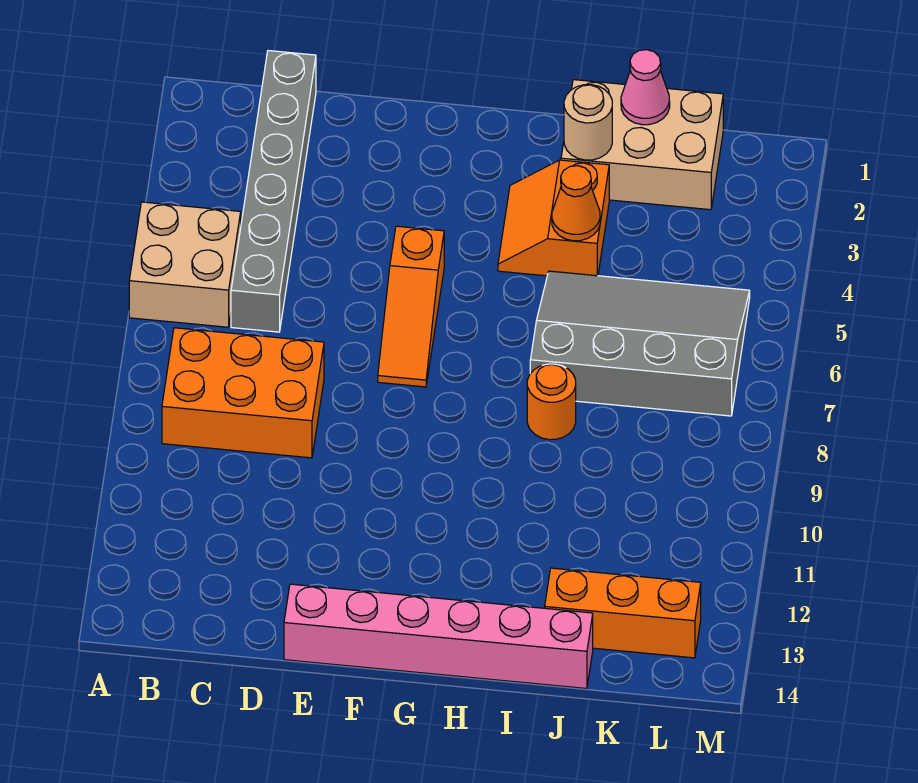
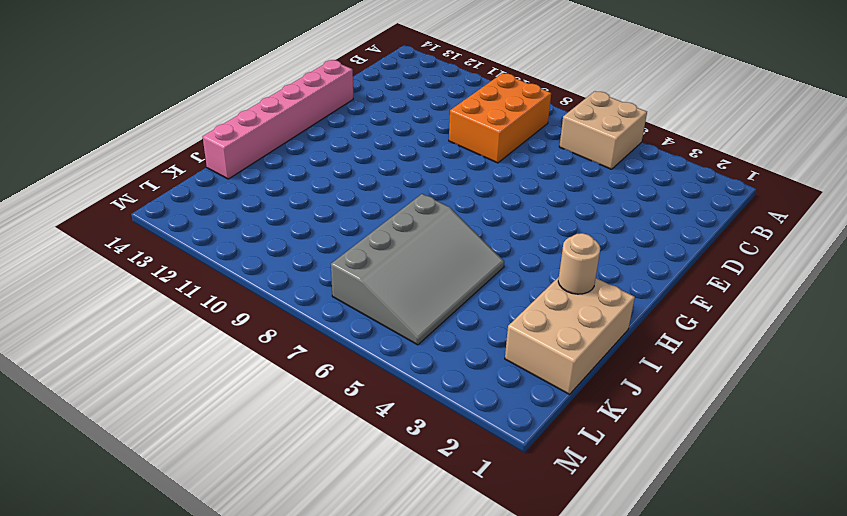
none -> grey brick C1:C6 level 1
none -> orange slope F5:F7 level 1 top 5
none -> orange slope H3:I4 level 1 top I

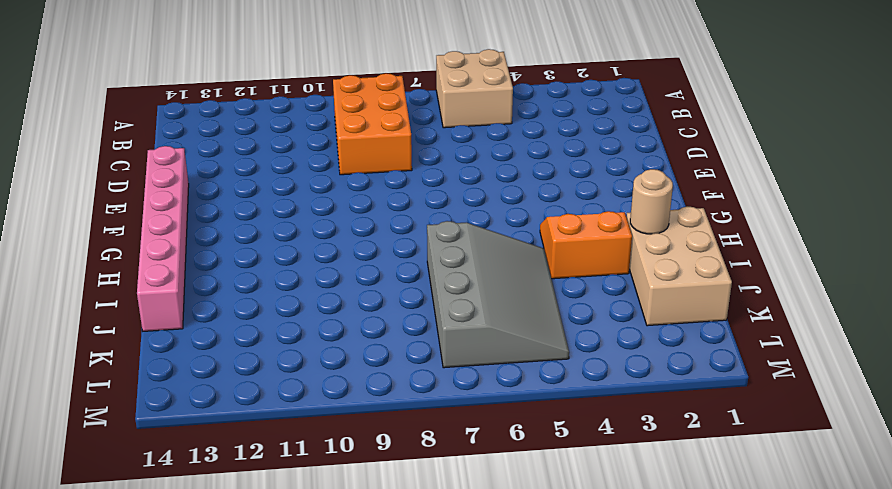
none -> grey brick C1:C6 level 1
none -> orange slope F5:F7 level 1 top 5
none -> orange round brick I8 level 1

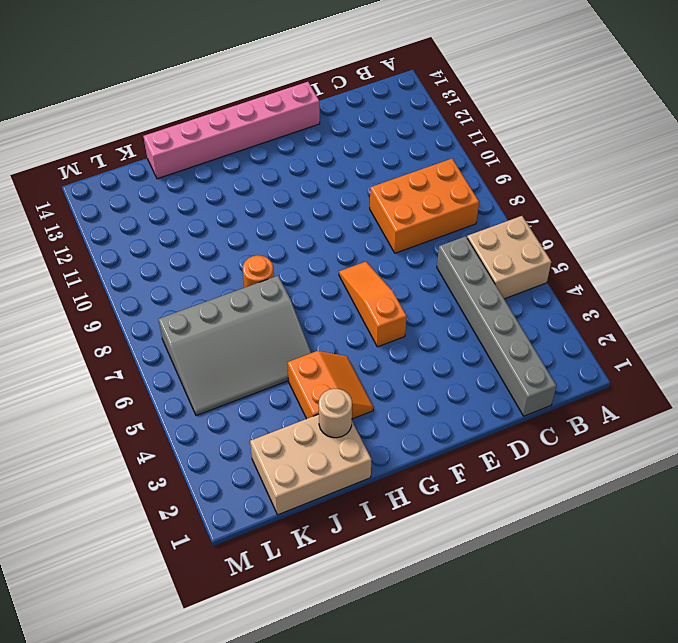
none -> orange brick J13:L13 level 1
none -> orange cone I4 level 2
none -> pink cone J1 level 2

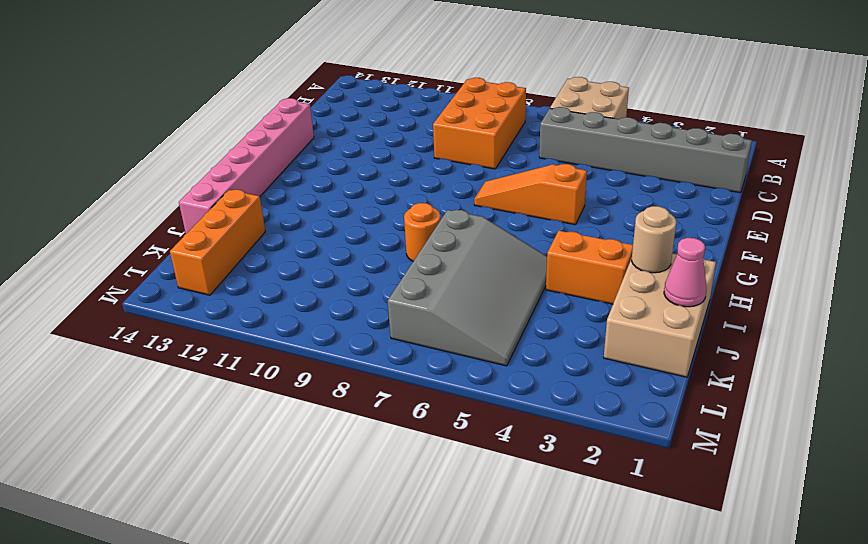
none -> orange cone I4 level 2

